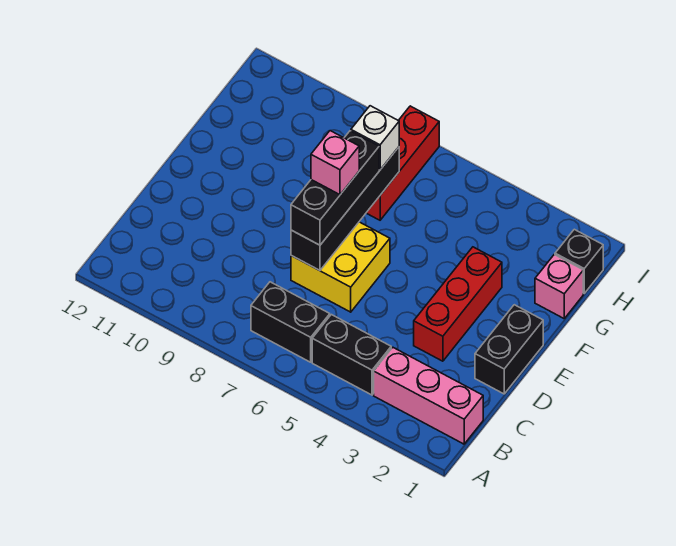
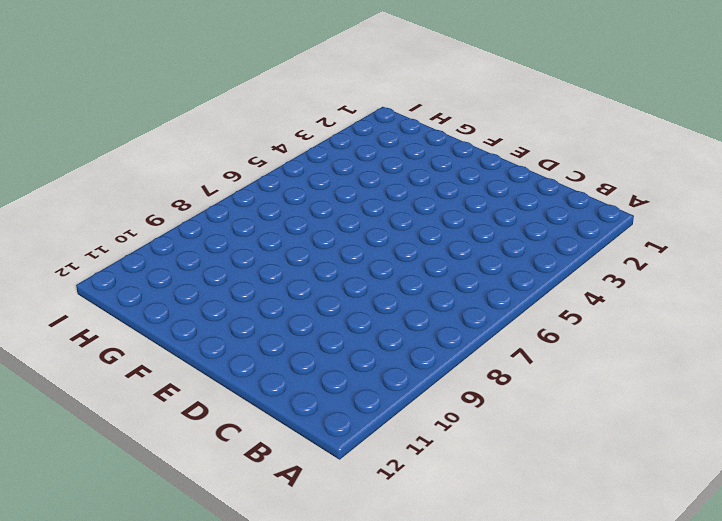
none -> pink brick B1:B3 level 1
none -> black brick B4:B5 level 1
none -> black brick B6:B7 level 1

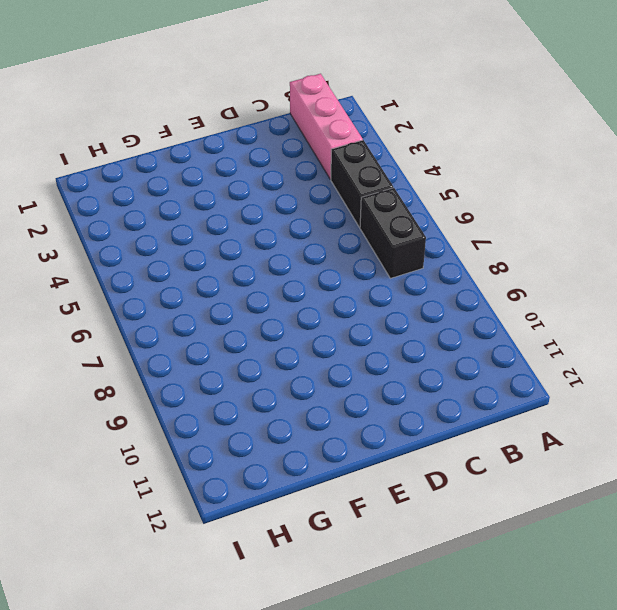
none -> black brick D1:E1 level 1
none -> red brick D3:F3 level 1
none -> yellow brick D6:E7 level 1

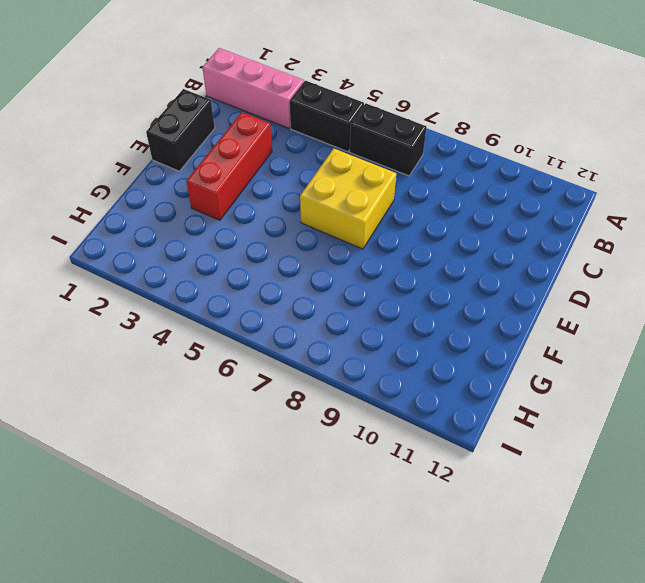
none -> pink brick G1 level 1
none -> red brick G7:I7 level 1
none -> black brick H1 level 1

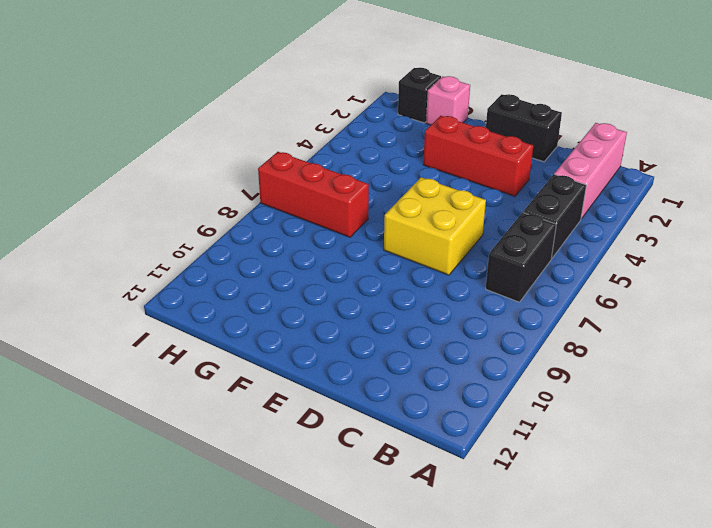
none -> black brick D7:G7 level 2
none -> black brick D7:F7 level 3
none -> white brick G7 level 3

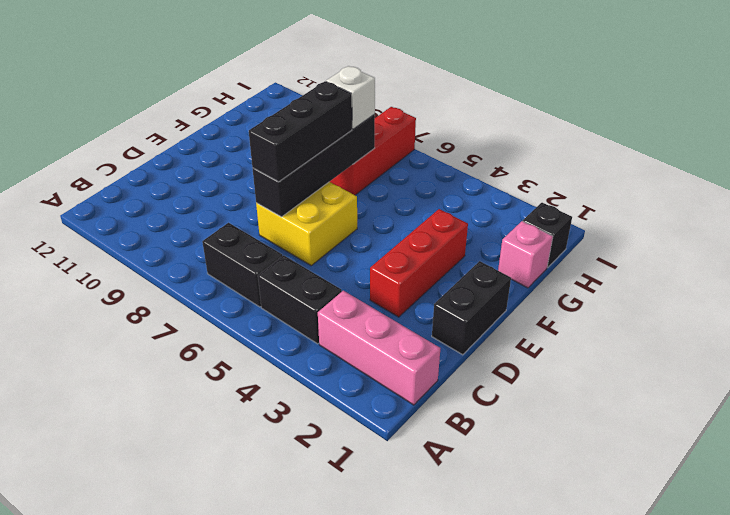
none -> pink brick E7 level 4

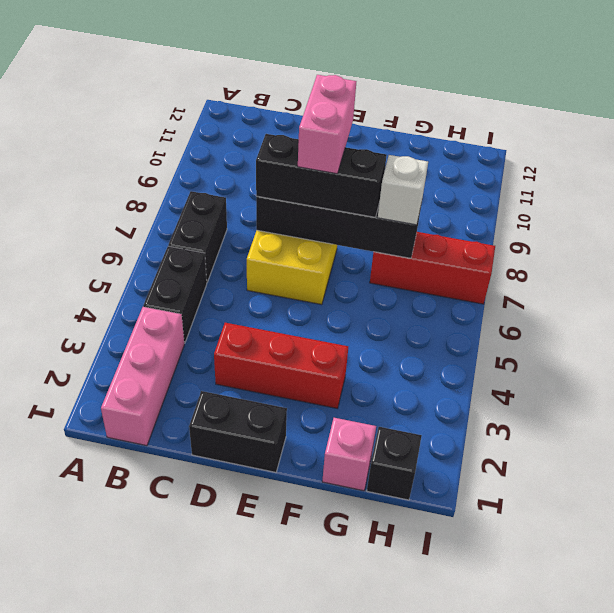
pink brick E7:E8 level 4 -> pink brick E7 level 4

